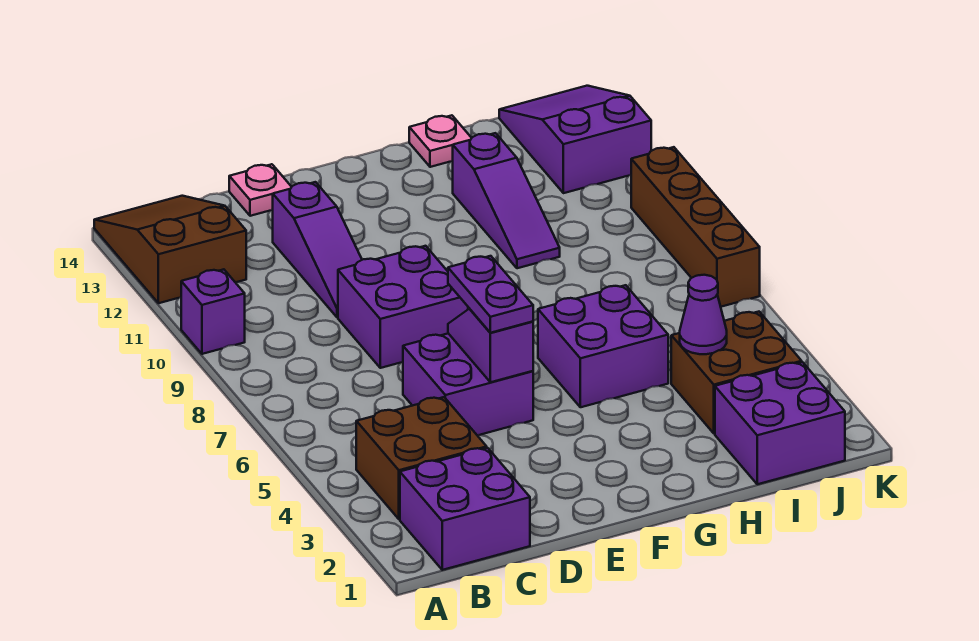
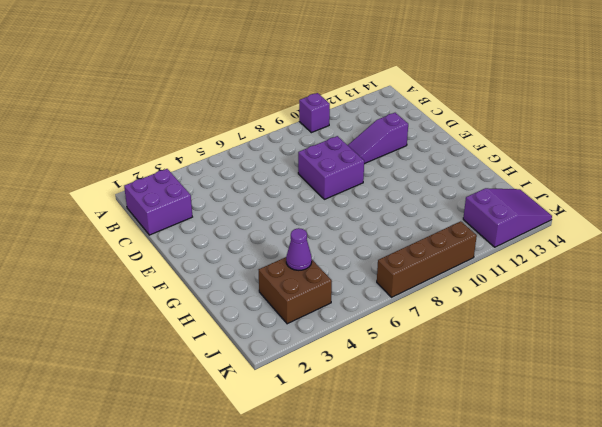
none -> brown slope A12:B14 level 1 top 12
none -> brown brick B3:C4 level 1
none -> purple brick D5:E6 level 1

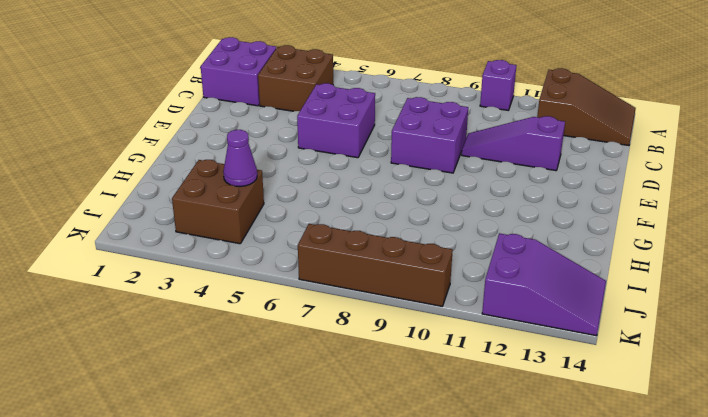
none -> pink plate D14 level 1
none -> purple brick G5:H6 level 1
none -> purple slope H10:H12 level 1 top 12

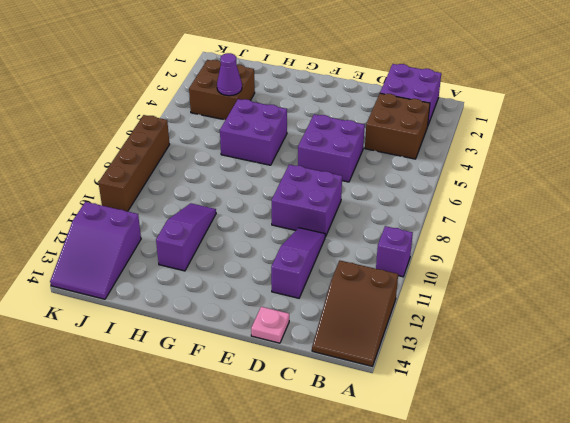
none -> pink plate H14 level 1
none -> purple brick I1:J2 level 1
none -> purple slope E5:E6 level 2 top 5

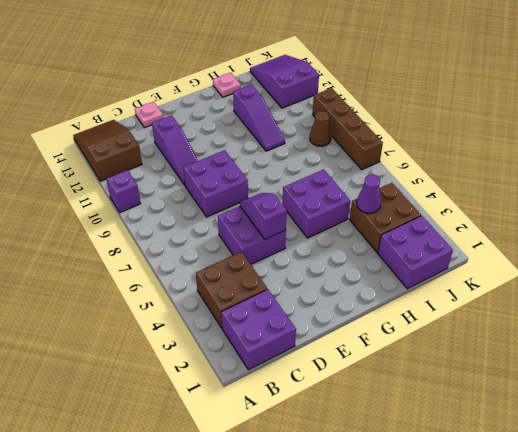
brown cone J9 level 1 -> none
none -> purple plate E5:E6 level 3

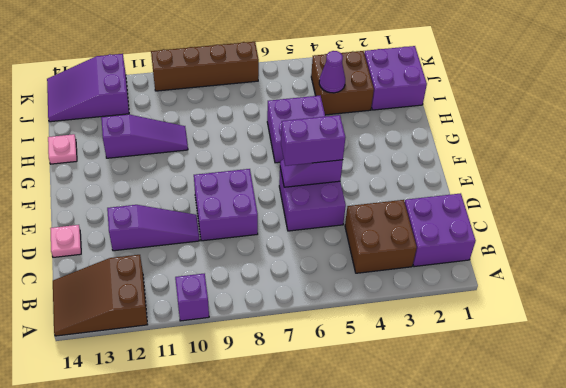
purple brick E5:E6 level 3 -> purple plate E5:E6 level 3

